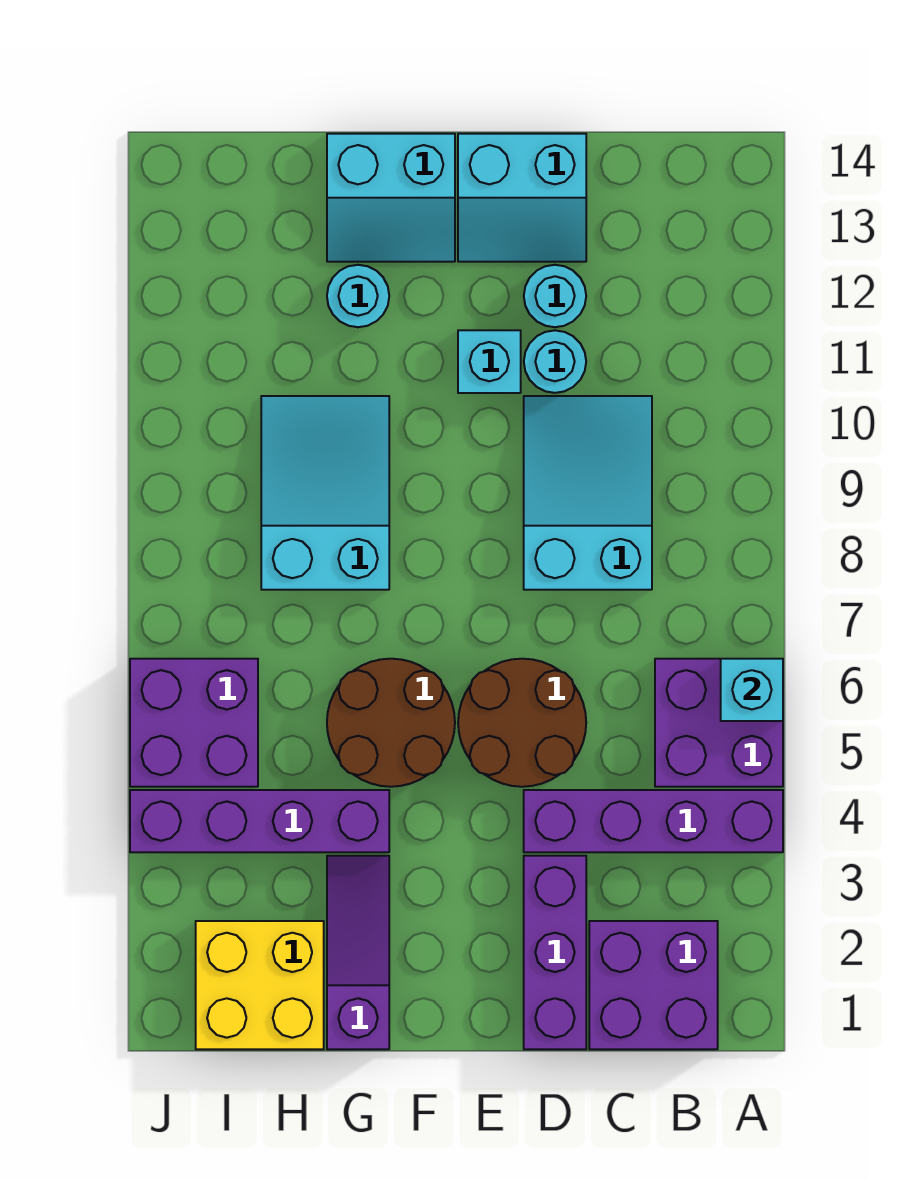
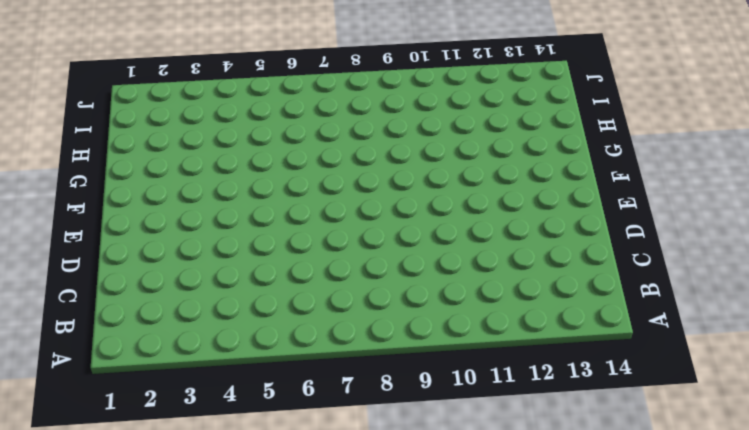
none -> purple brick A4:D4 level 1
none -> purple brick A5:B6 level 1
none -> purple brick B1:C2 level 1

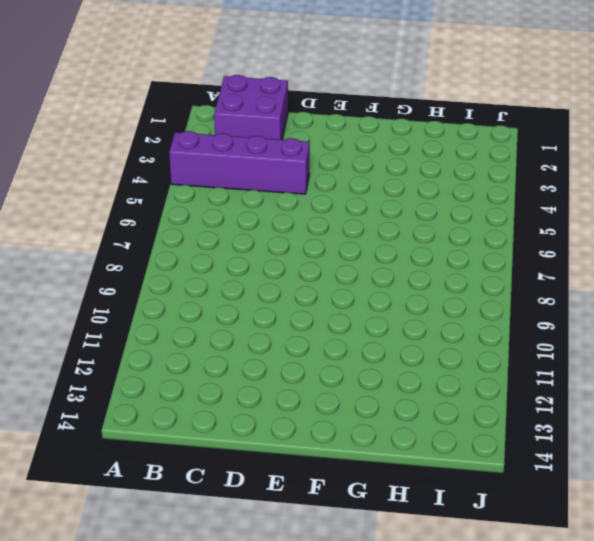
none -> purple brick A5:B6 level 1
none -> cyan slope C8:D10 level 1 top 8
none -> purple brick D1:D3 level 1

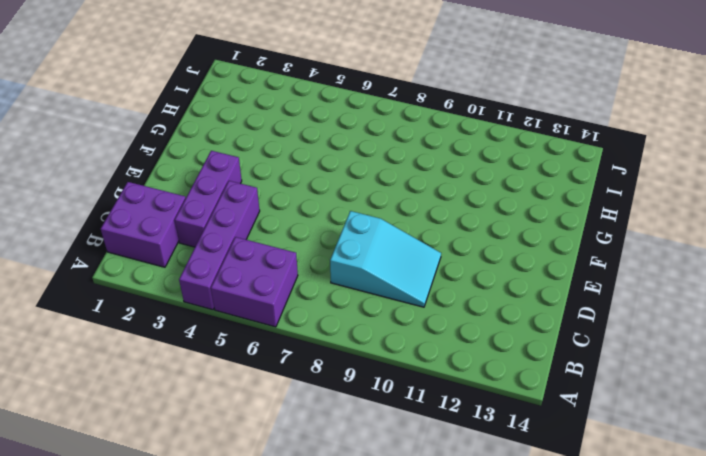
purple brick C3:E3 level 1 -> purple brick D1:D3 level 1
none -> brown round brick D5:E6 level 1
none -> cyan round brick D11 level 1
none -> cyan round brick D12 level 1

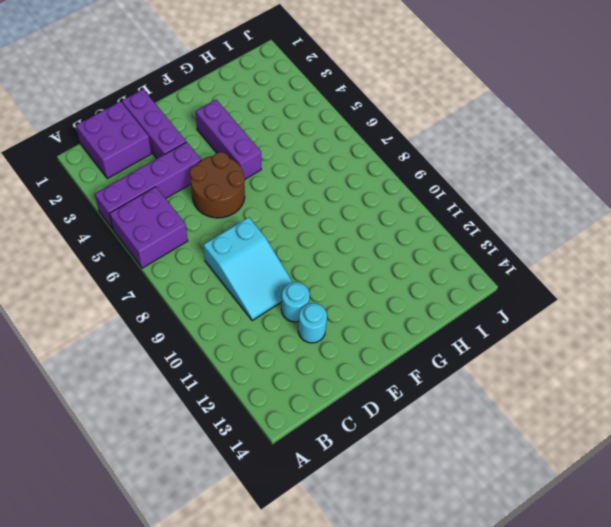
purple brick F3:F5 level 1 -> brown round brick F5:G6 level 1
none -> cyan slope D13:E14 level 1 top 14
none -> cyan brick E11 level 1
none -> cyan slope F13:G14 level 1 top 14

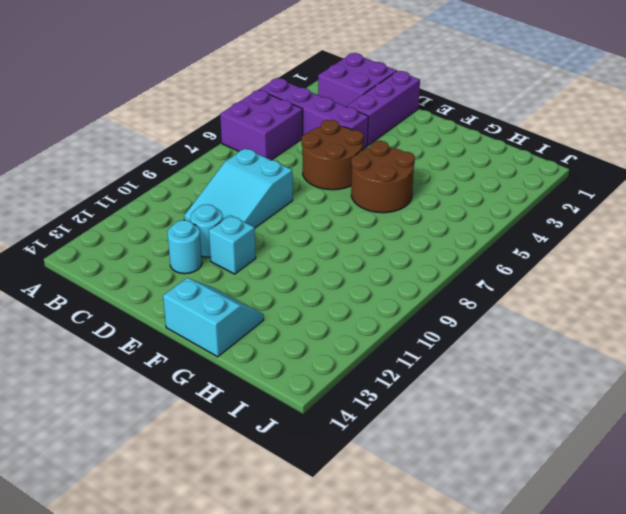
none -> cyan slope D13:E14 level 1 top 14
none -> purple slope G1:G3 level 1 top 1
none -> purple brick G4:J4 level 1

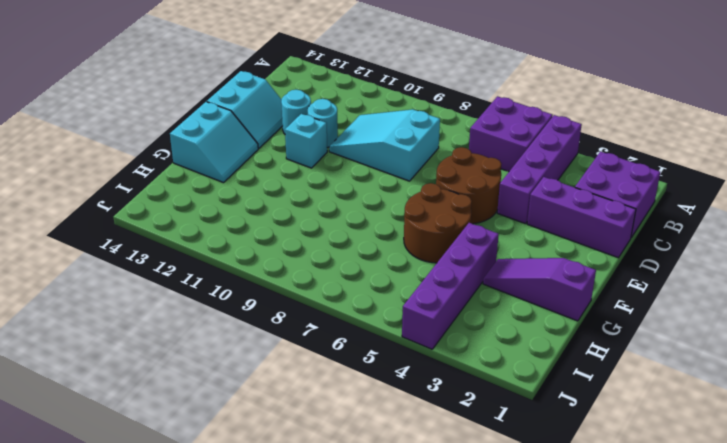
none -> cyan slope G8:H10 level 1 top 8
none -> cyan round brick G12 level 1
none -> yellow brick H1:I2 level 1

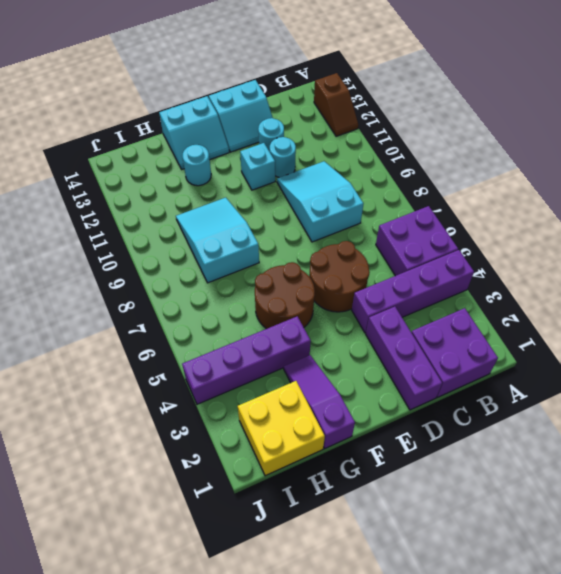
brown slope A12:A13 level 1 top 13 -> none
none -> purple brick I5:J6 level 1
none -> cyan brick A6 level 2

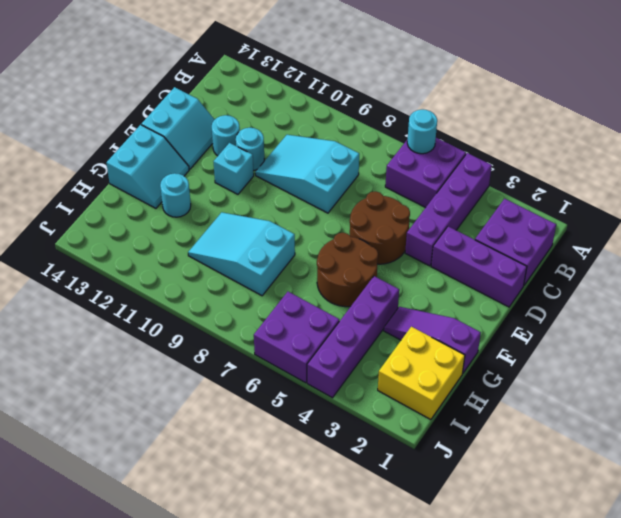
cyan round brick A6 level 2 -> cyan brick A6 level 2

